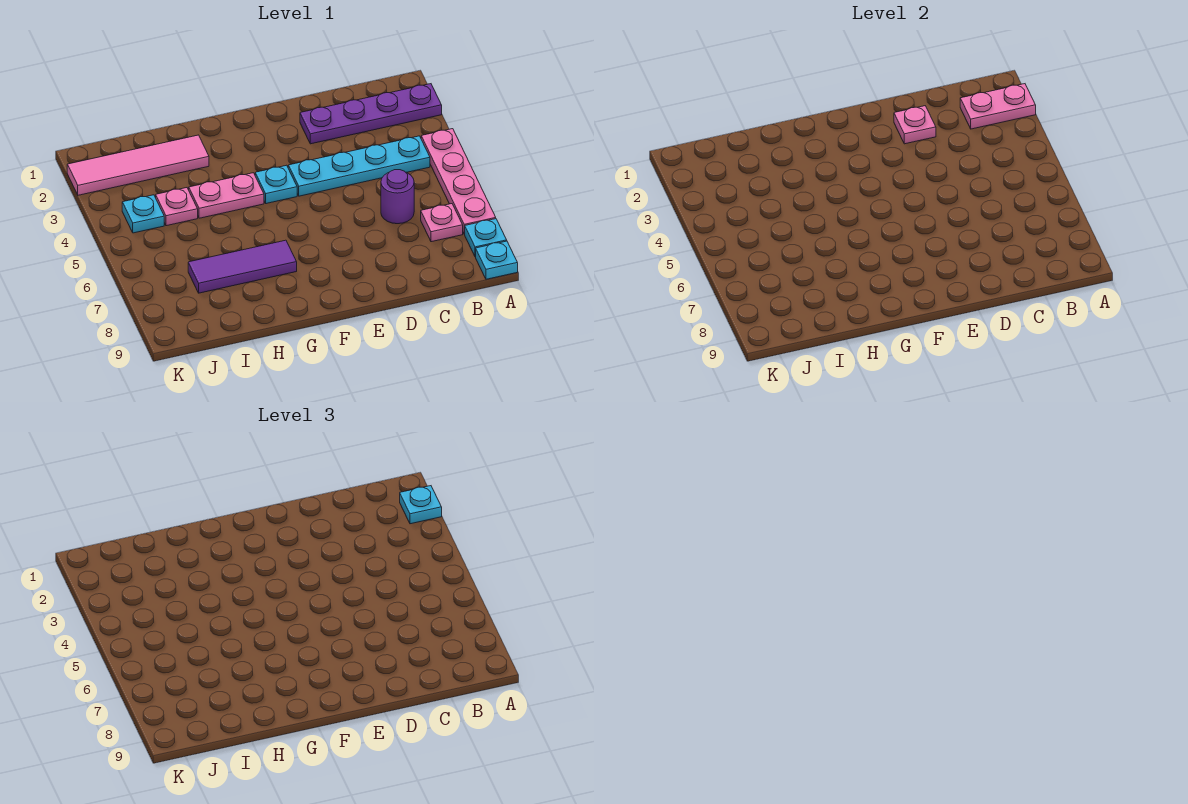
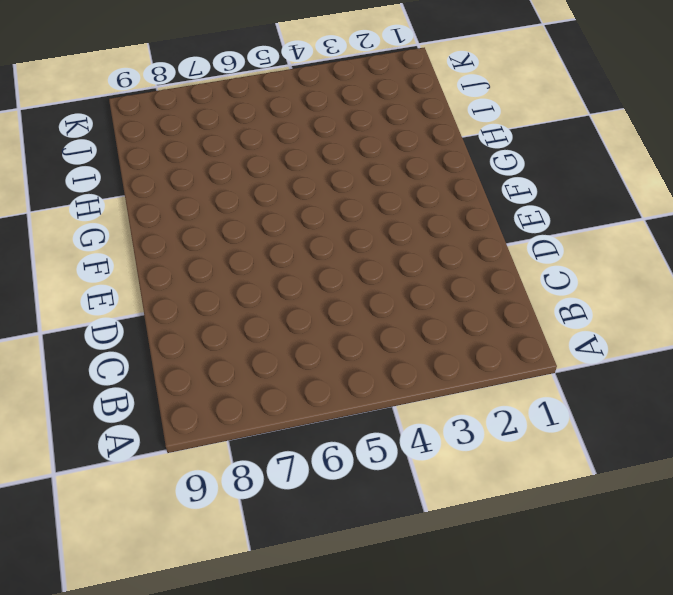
none -> purple plate A2:D2 level 1
none -> pink plate A4:A7 level 1
none -> cyan plate A8 level 1

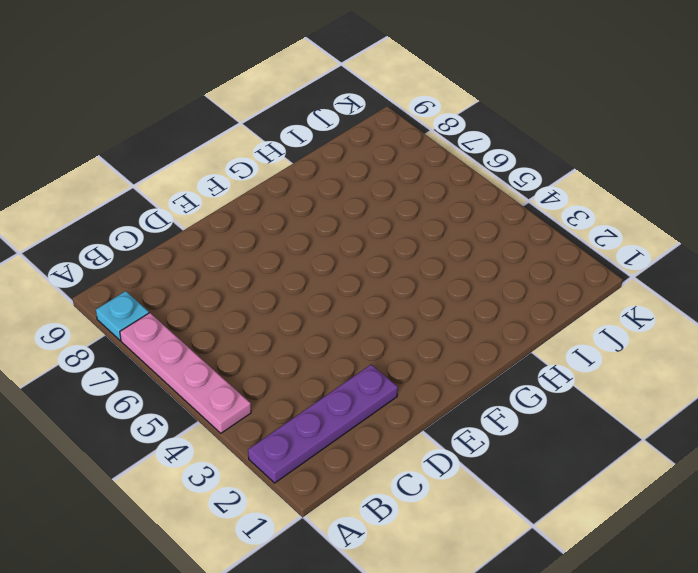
none -> cyan plate A9 level 1
none -> cyan plate B4:E4 level 1
none -> pink plate B7 level 1

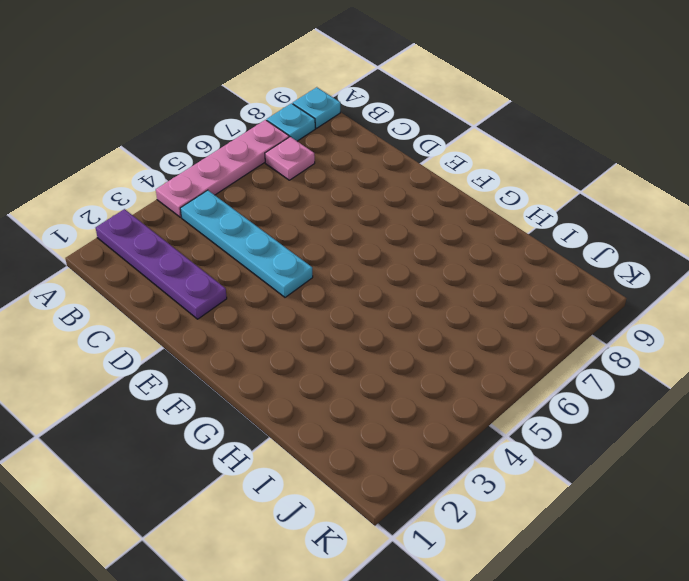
none -> purple round brick C6 level 1
none -> cyan plate F4 level 1
none -> pink plate G4:H4 level 1

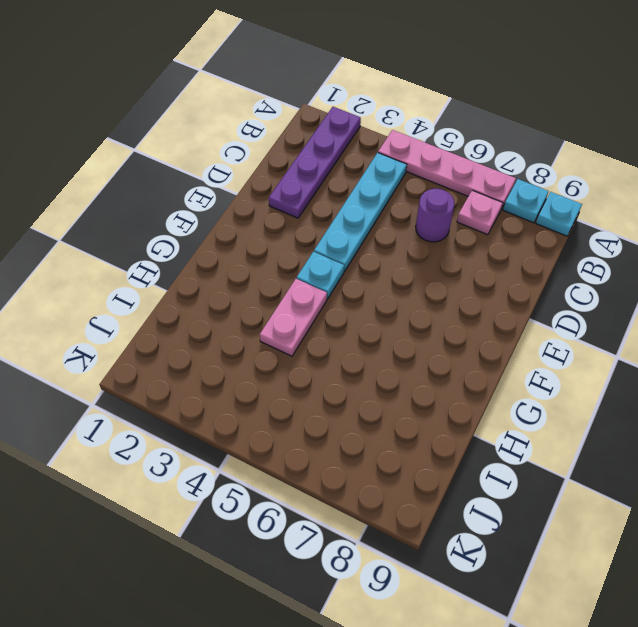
none -> purple tile G7:I7 level 1
none -> pink tile H2:K2 level 1
none -> pink plate I4 level 1

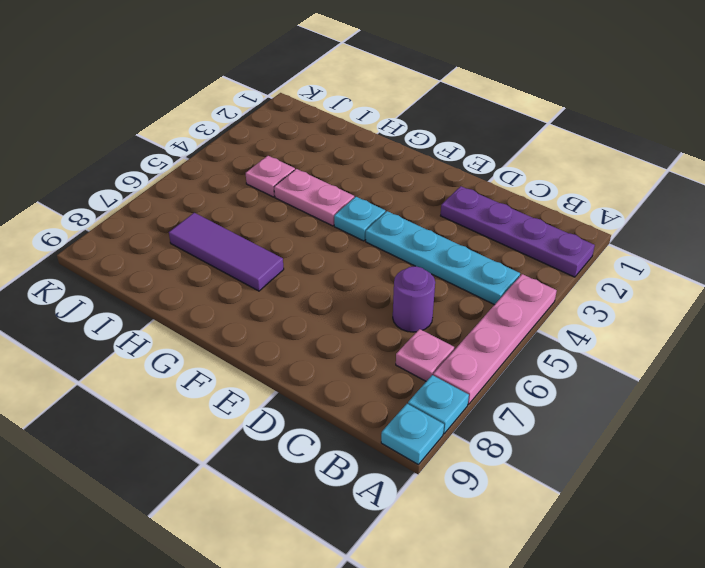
none -> pink tile H2:K2 level 1
none -> cyan plate J4 level 1
none -> pink plate A2:B2 level 2

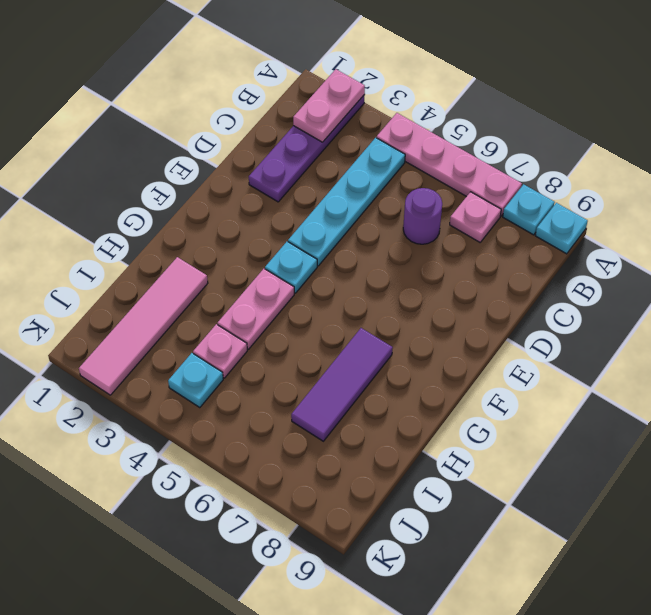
none -> pink plate D2 level 2
none -> cyan plate A2 level 3

